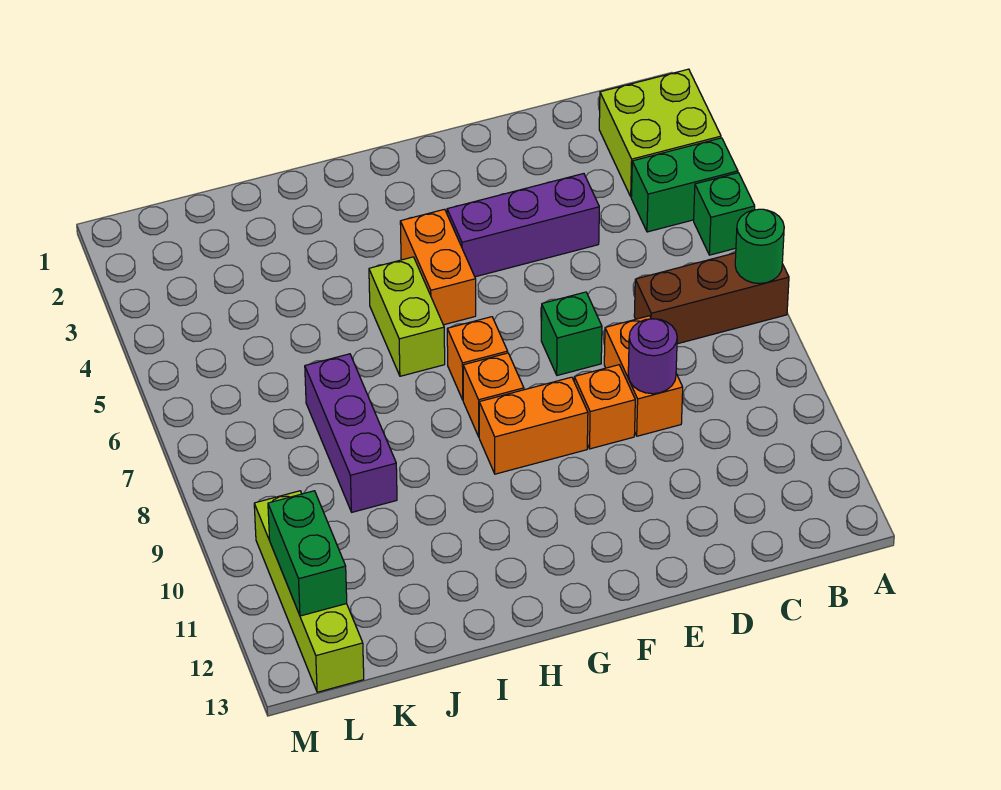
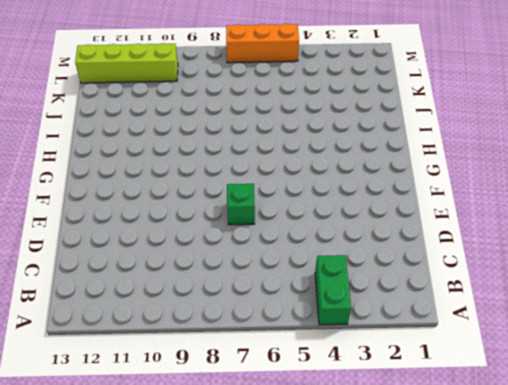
orange brick M5:M7 level 1 -> none
none -> lime brick A2:B3 level 1
none -> green brick A5 level 1
none -> brown brick A7:C7 level 1

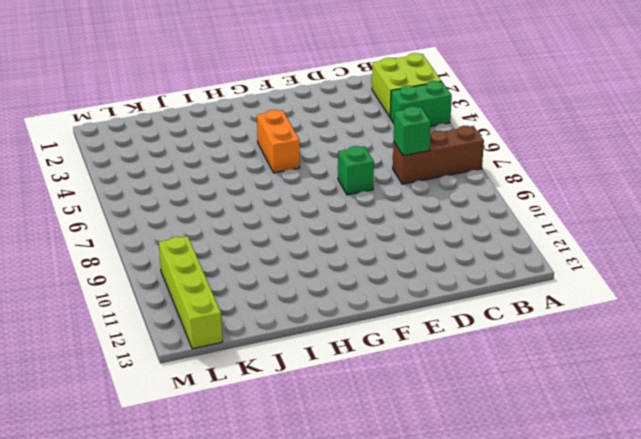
green brick C7 level 2 -> green brick A5 level 1
none -> purple brick D4:F4 level 1
none -> orange brick D8:D9 level 1
none -> orange brick E9 level 1

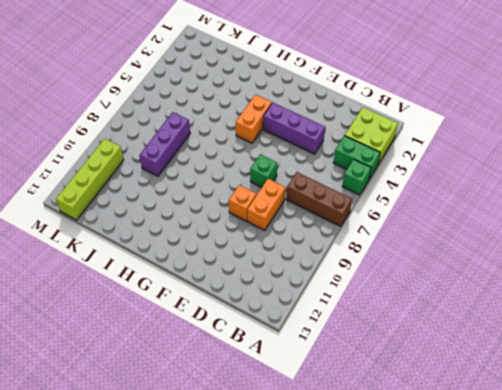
none -> orange brick F9:G9 level 1
none -> orange brick G7 level 1
none -> orange brick G8 level 1

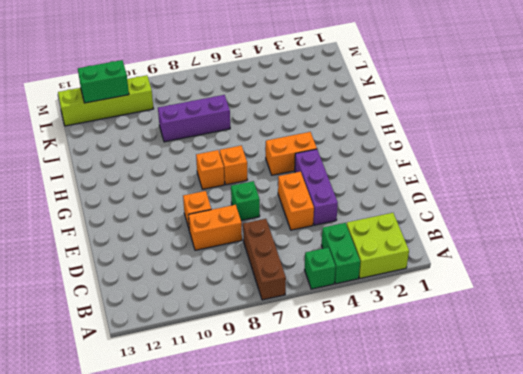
orange brick D5:E5 level 1 -> orange brick F9:G9 level 1
none -> lime brick H5:H6 level 1
none -> green round brick A7 level 2
none -> purple round brick D9 level 2

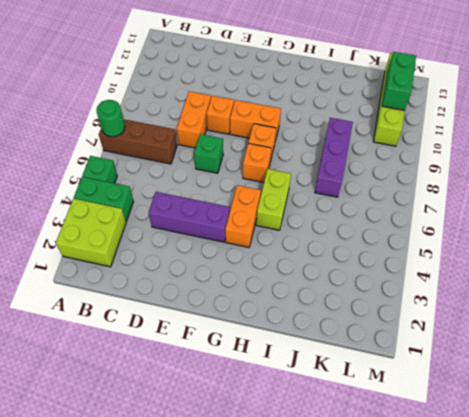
none -> purple round brick D9 level 2

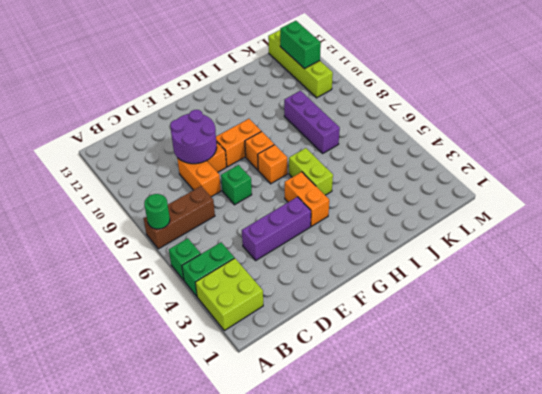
purple round brick D9:E10 level 2 -> purple round brick D9 level 2

